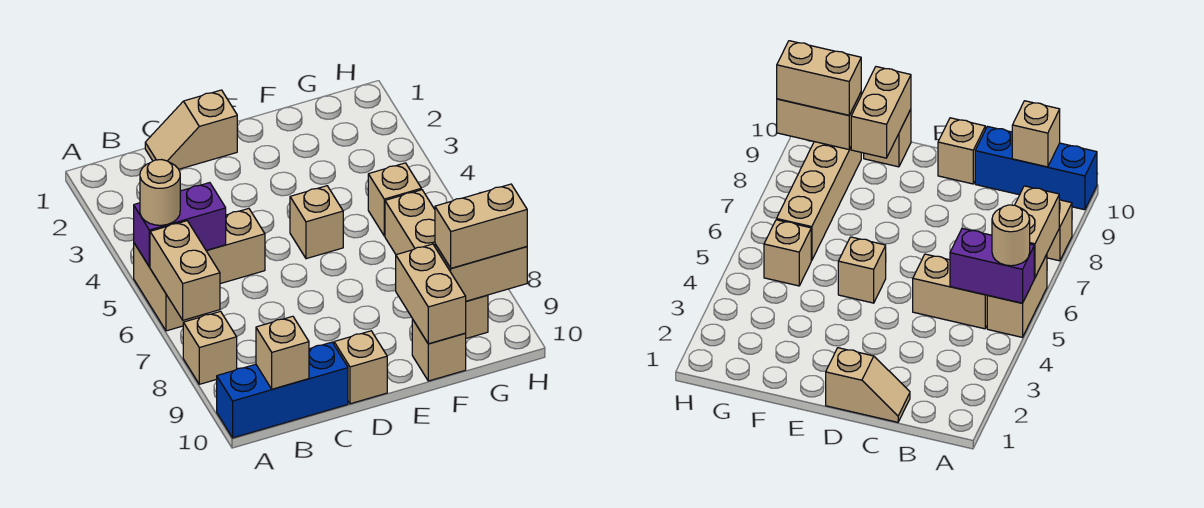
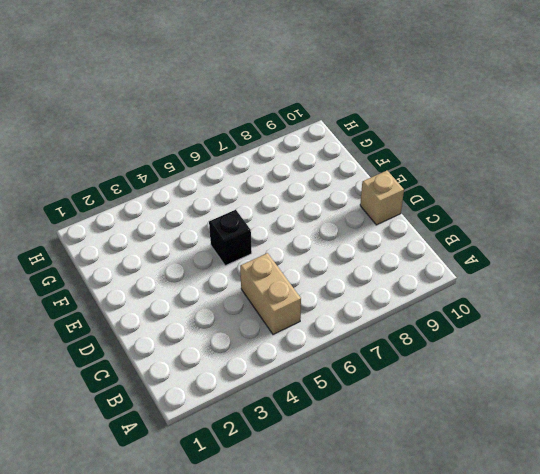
black brick E5 level 1 -> tan brick E5 level 1
none -> tan brick A5:A6 level 1
none -> tan brick A8 level 1
none -> blue brick A10:C10 level 1

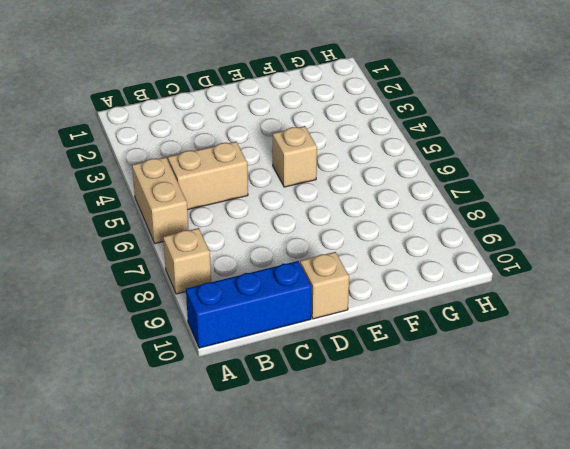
none -> tan slope C1:D1 level 1 top D
none -> tan brick F10 level 1
none -> tan brick G5 level 1

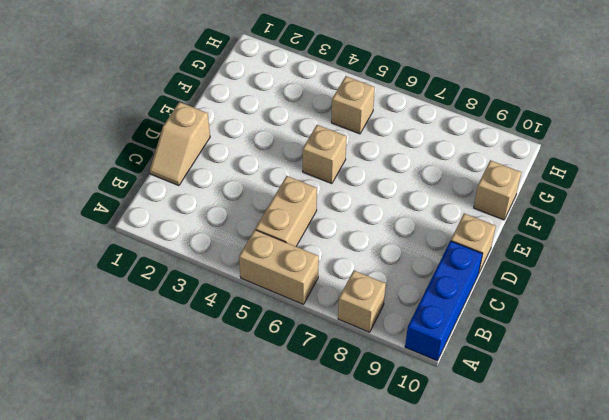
none -> tan brick G6:G9 level 1
none -> purple brick A5:B5 level 2
none -> tan brick A6:A7 level 2

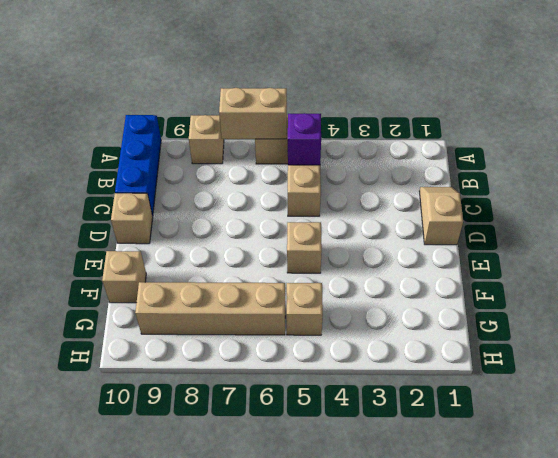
purple brick B5 level 2 -> purple brick A5:B5 level 2
none -> tan brick B10 level 2
none -> tan brick F9:F10 level 2
none -> tan brick G9:H9 level 2

